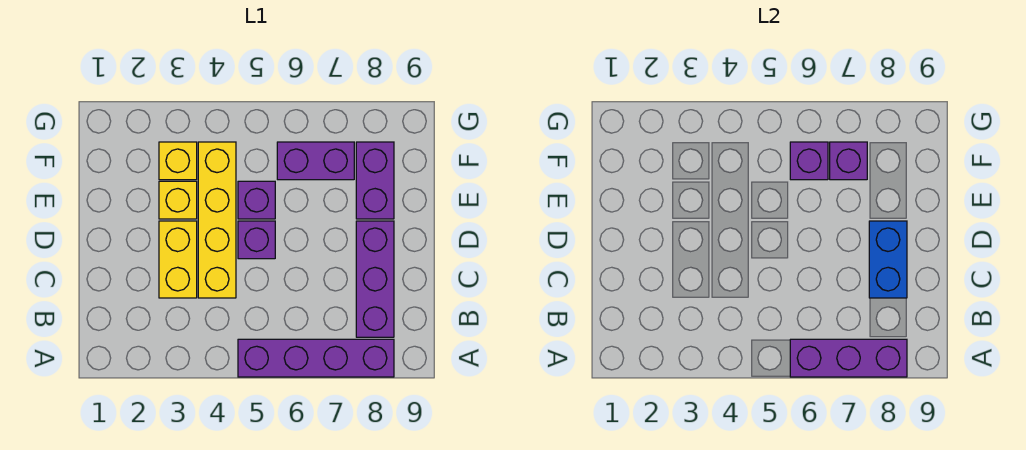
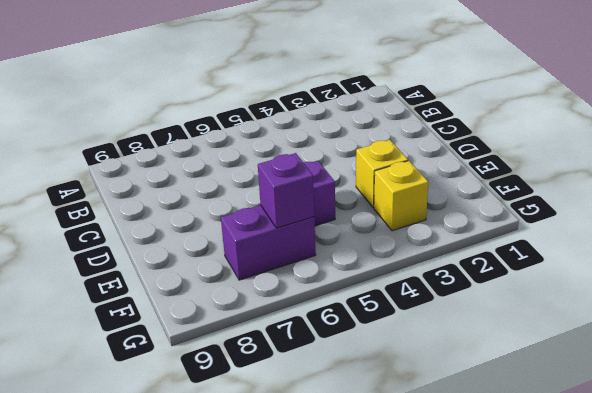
none -> purple brick A5:A8 level 1
none -> purple brick B8:D8 level 1
none -> yellow brick C3:D3 level 1

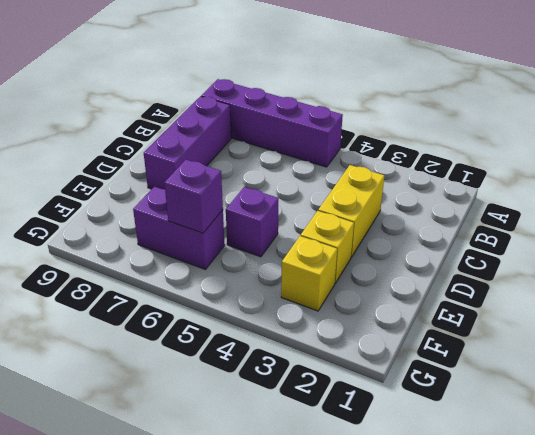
none -> yellow brick C4:F4 level 1
none -> purple brick D5 level 1
none -> purple brick E8:F8 level 1

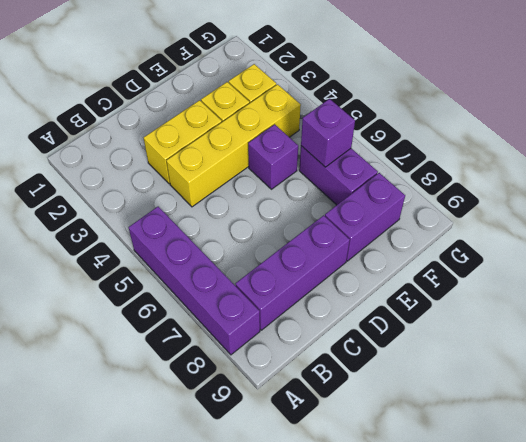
none -> purple brick D5 level 1
none -> purple brick A6:A8 level 2
none -> blue brick C8:D8 level 2

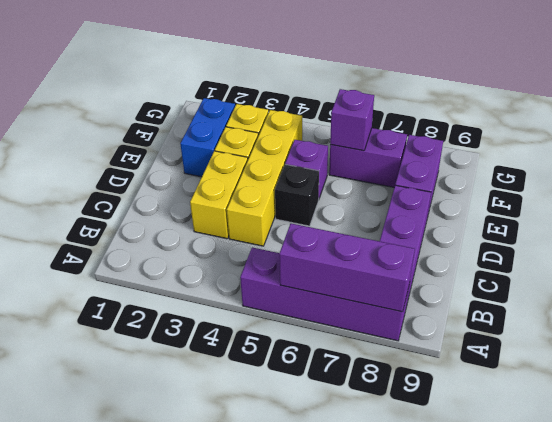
black brick D5 level 1 -> purple brick D5 level 1
blue brick E2:F2 level 1 -> blue brick C8:D8 level 2
none -> purple brick F7 level 2

